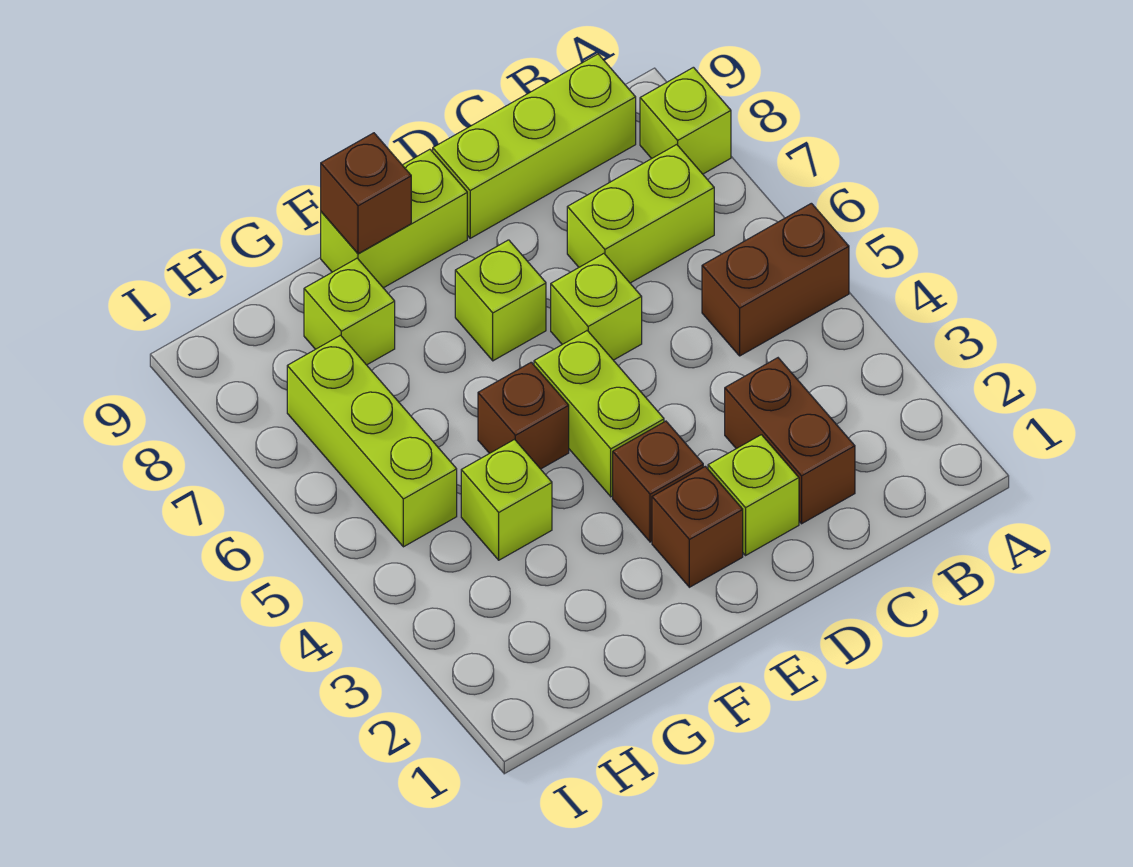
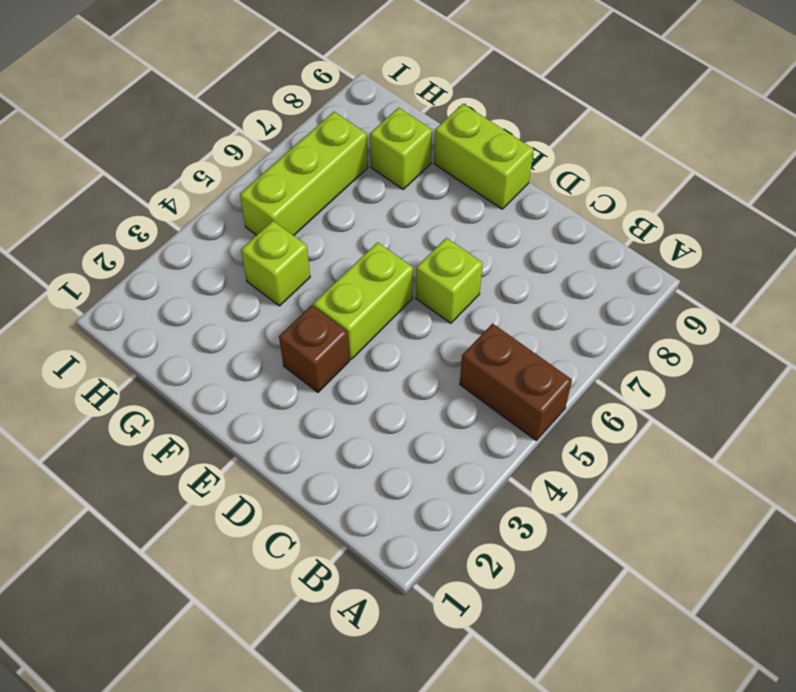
none -> lime brick A8 level 1
none -> lime brick B7:C7 level 1
none -> lime brick B9:D9 level 1

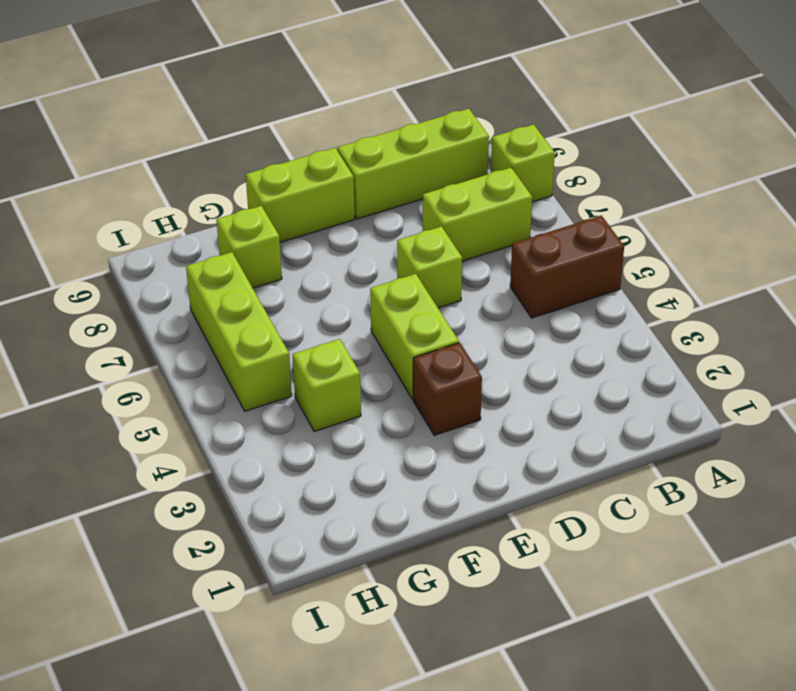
none -> brown brick C2:C3 level 1
none -> lime brick D2 level 1
none -> brown brick E2 level 1

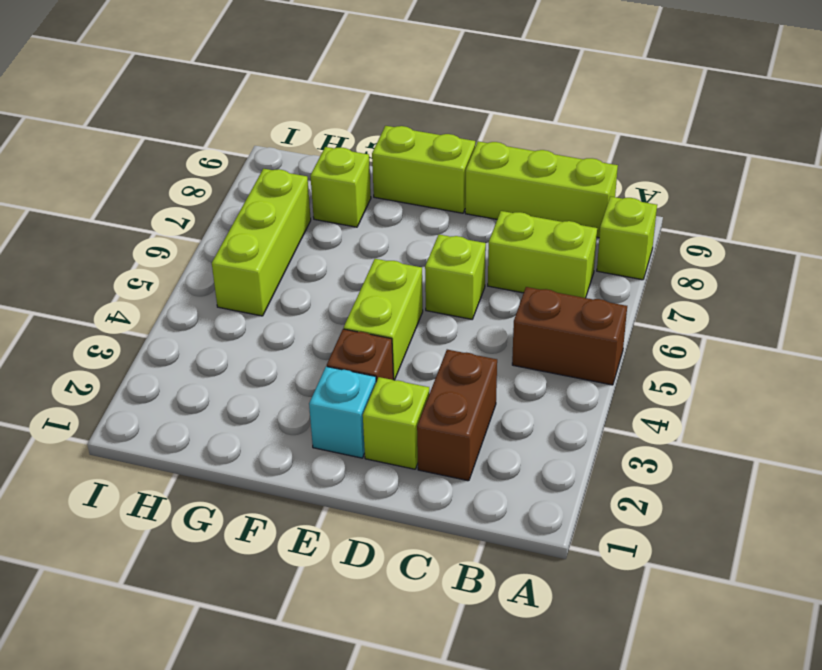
cyan brick E2 level 1 -> brown brick E2 level 1
none -> lime brick E7 level 1
none -> brown brick F5 level 1
none -> lime brick G4 level 1

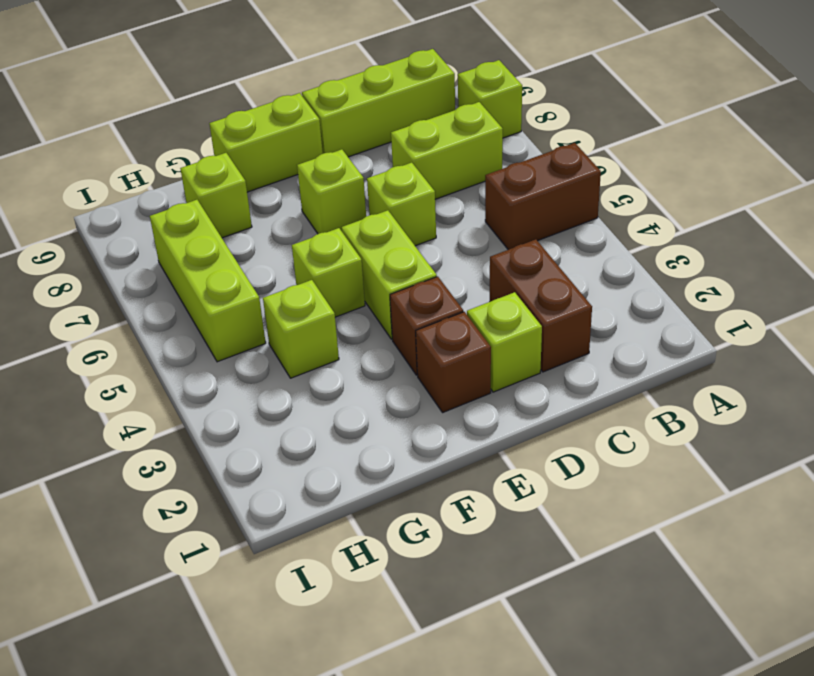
lime brick F5 level 1 -> brown brick F5 level 1
none -> brown brick F9 level 2

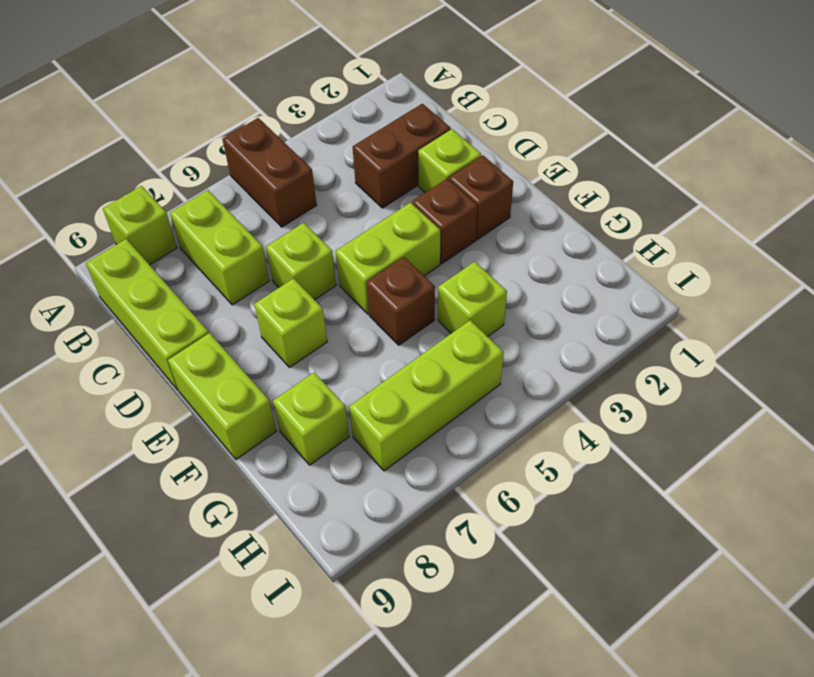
none -> brown brick F9 level 2

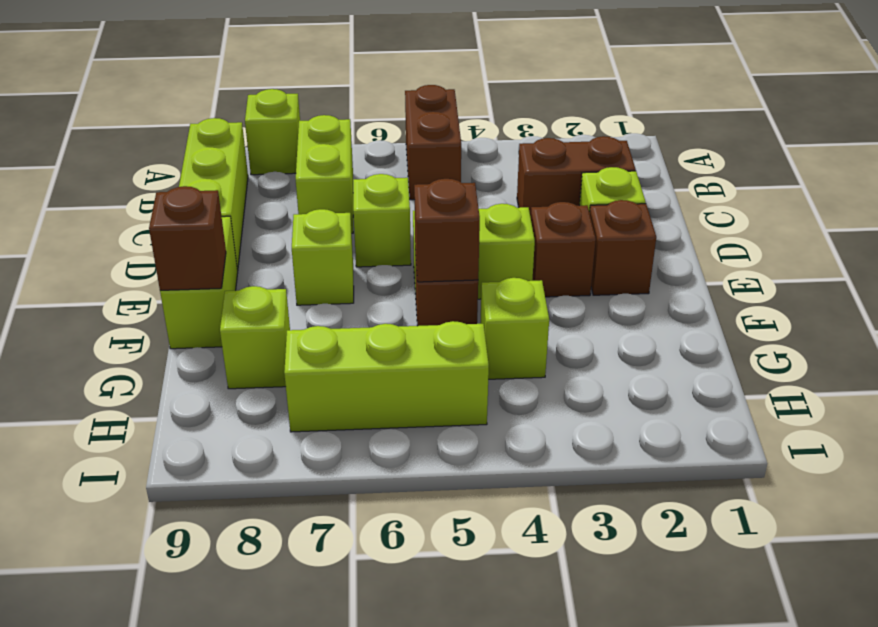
brown brick F5 level 2 -> none

